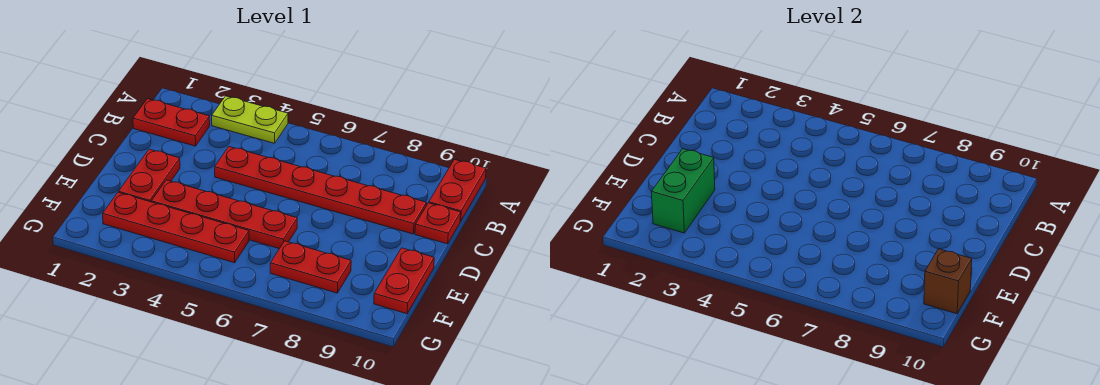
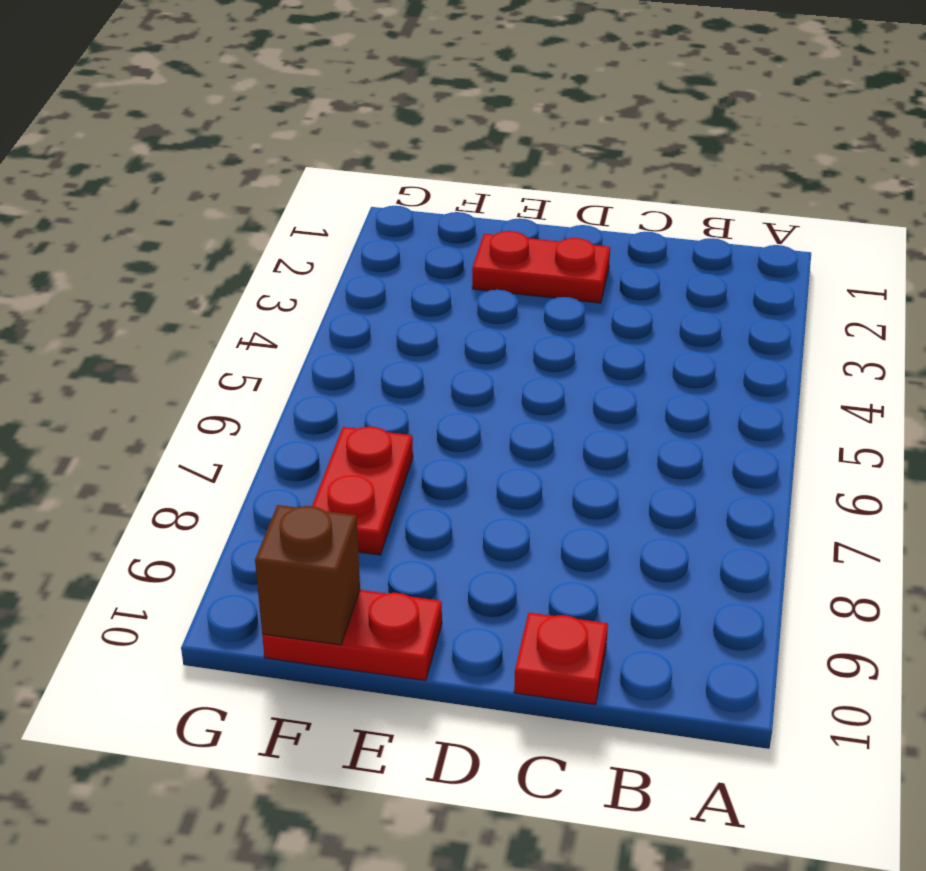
none -> lime plate A3:A4 level 1
none -> red plate A10:B10 level 1
none -> red plate B1:B2 level 1

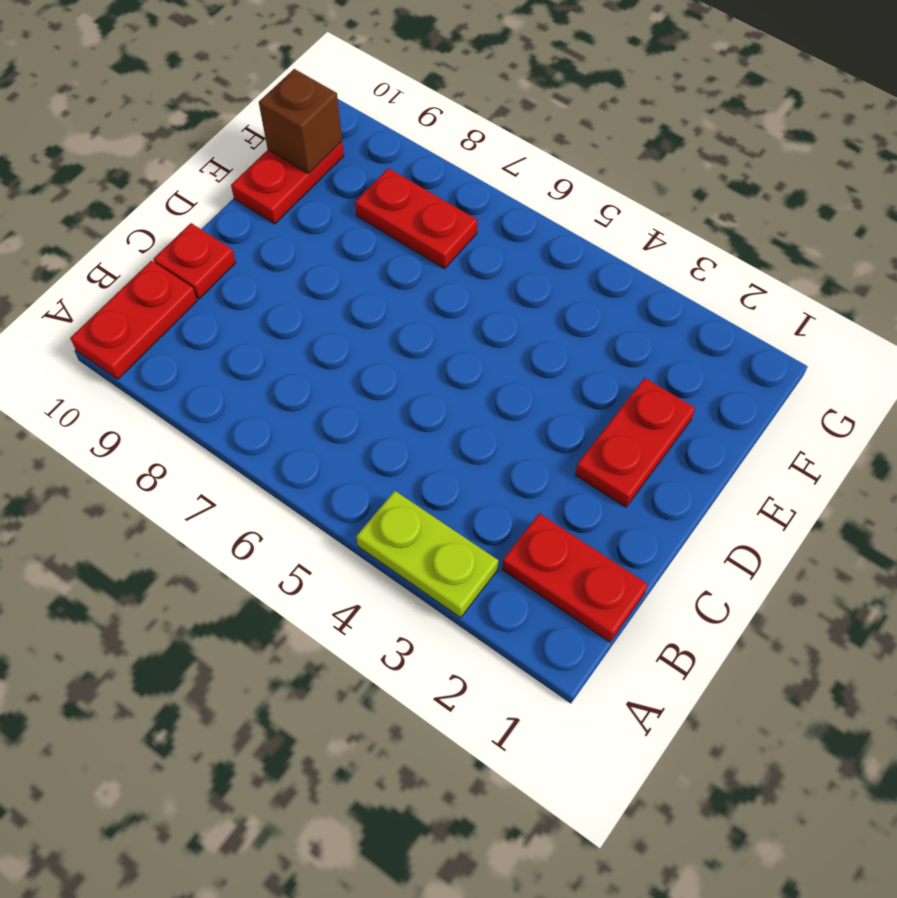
none -> red plate C4:C9 level 1
none -> red plate E3:E6 level 1
none -> red plate F2:F5 level 1

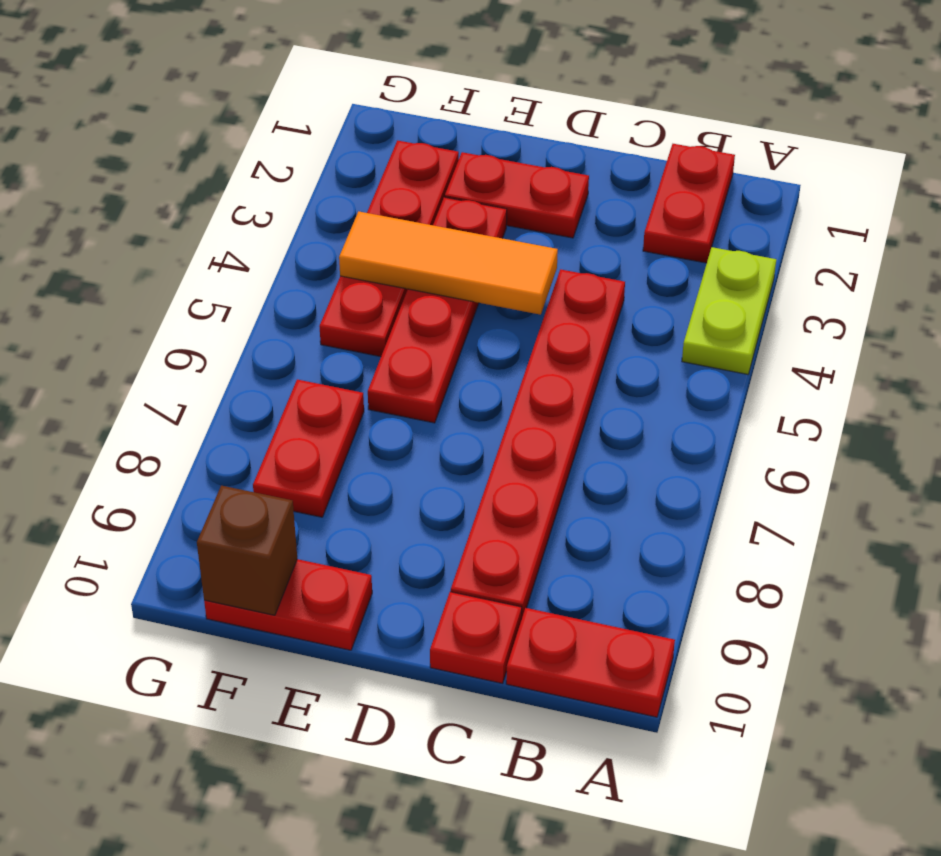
orange tile D4:F4 level 2 -> none
none -> green brick E2:F2 level 2

